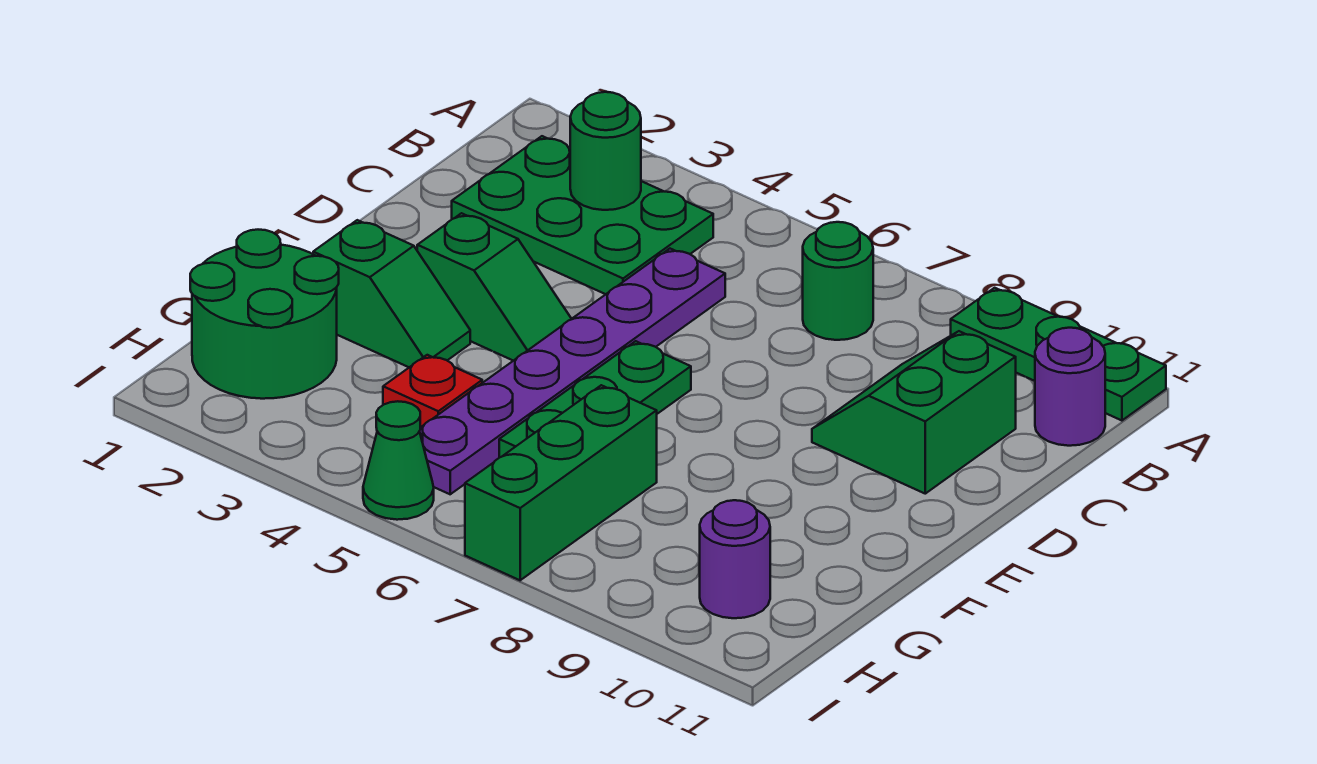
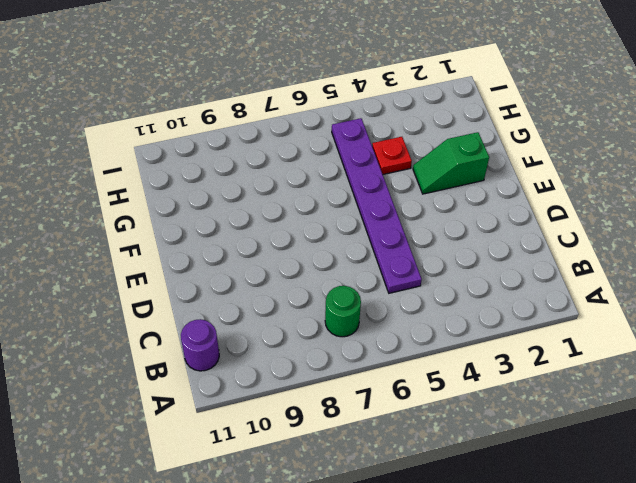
none -> green plate A9:A11 level 1
none -> green plate B2:C4 level 1
none -> green slope C9:D10 level 1 top 10

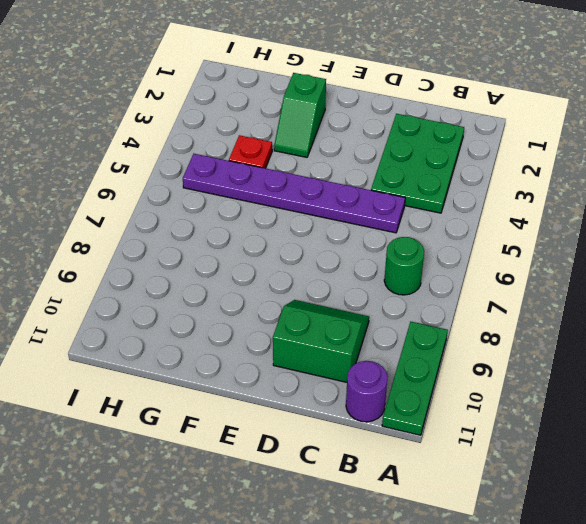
none -> green slope E3:E4 level 1 top 3
none -> green plate E6:G6 level 1
none -> green round brick G1:H2 level 1

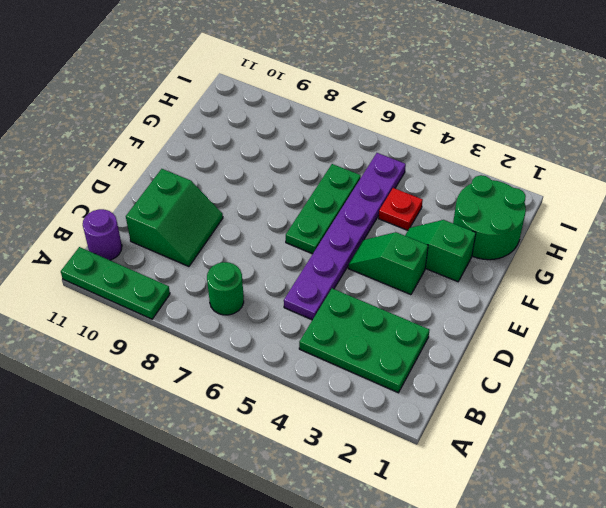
none -> green brick G7:I7 level 1
none -> purple round brick H10 level 1
none -> green cone I5 level 1

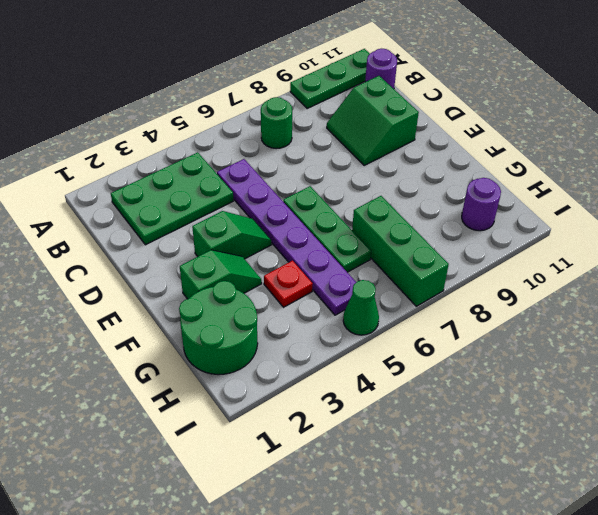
none -> green round brick B3 level 2

